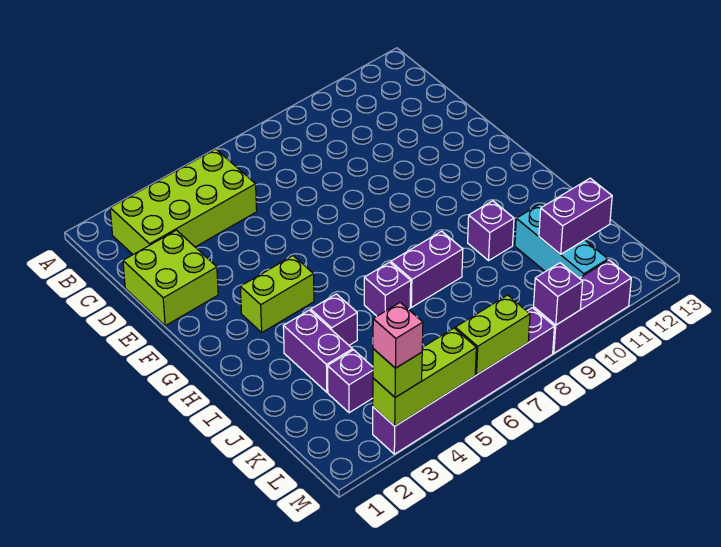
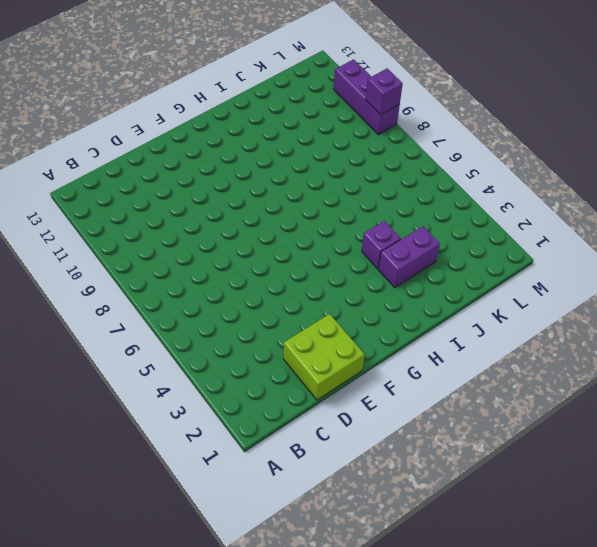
none -> lime brick B2:C5 level 1
none -> lime brick G3:G4 level 1
none -> purple brick I6 level 1

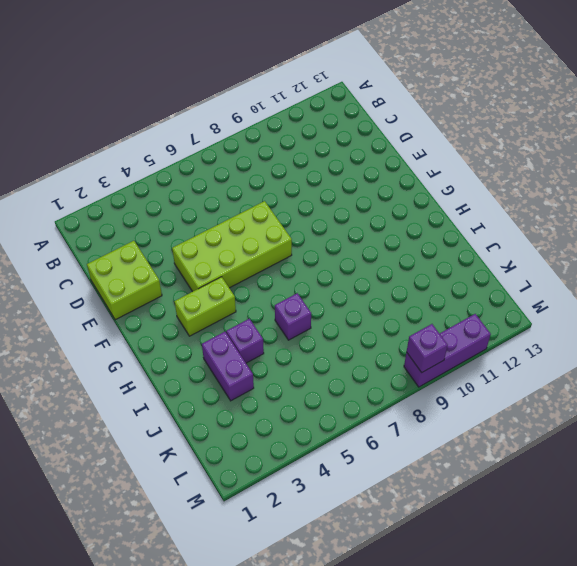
lime brick E4:F7 level 1 -> lime brick B2:C5 level 1
none -> purple brick I7:I8 level 1
none -> purple brick I10 level 1
none -> cyan brick J11:L11 level 1

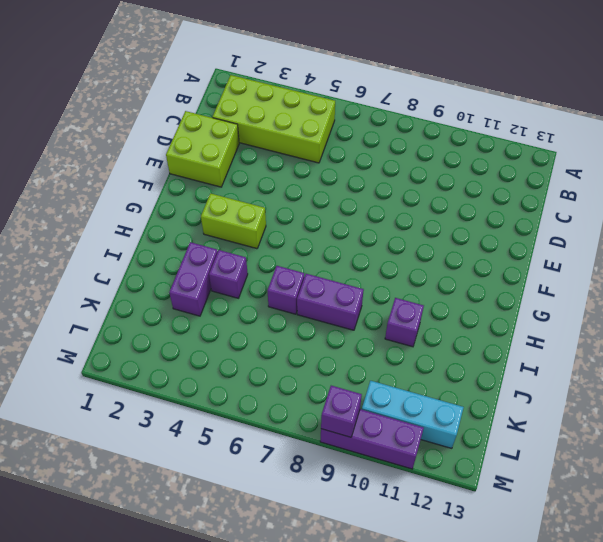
cyan brick L10:L12 level 1 -> cyan brick J11:L11 level 1
none -> purple brick K3 level 1
none -> purple brick M3:M8 level 1
none -> purple brick K11:K12 level 2

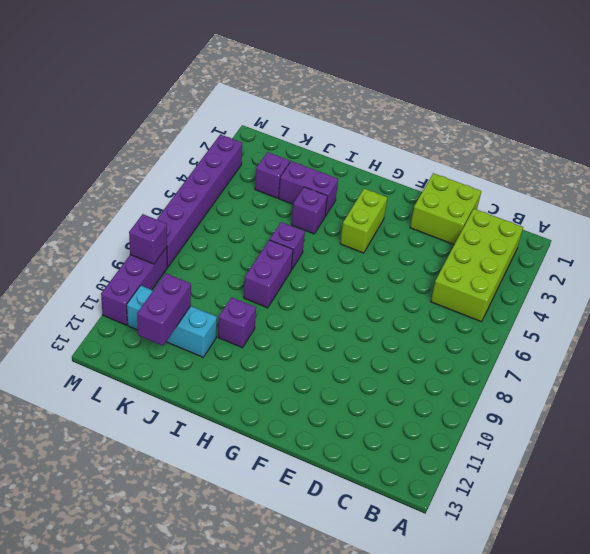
none -> lime brick M3:M5 level 2
none -> lime brick M6:M7 level 2
none -> lime brick M3 level 3

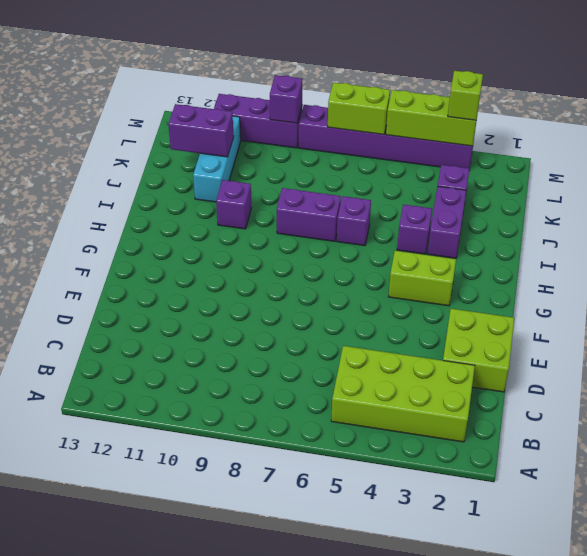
none -> pink brick M3 level 4

